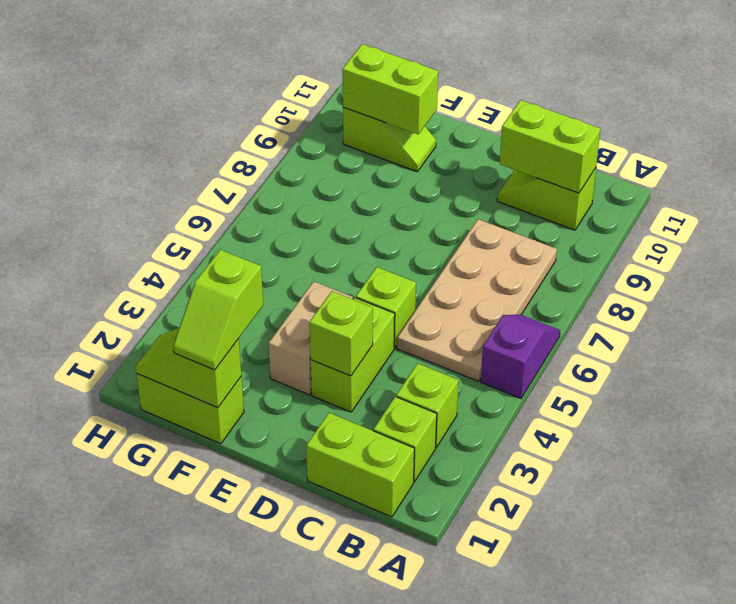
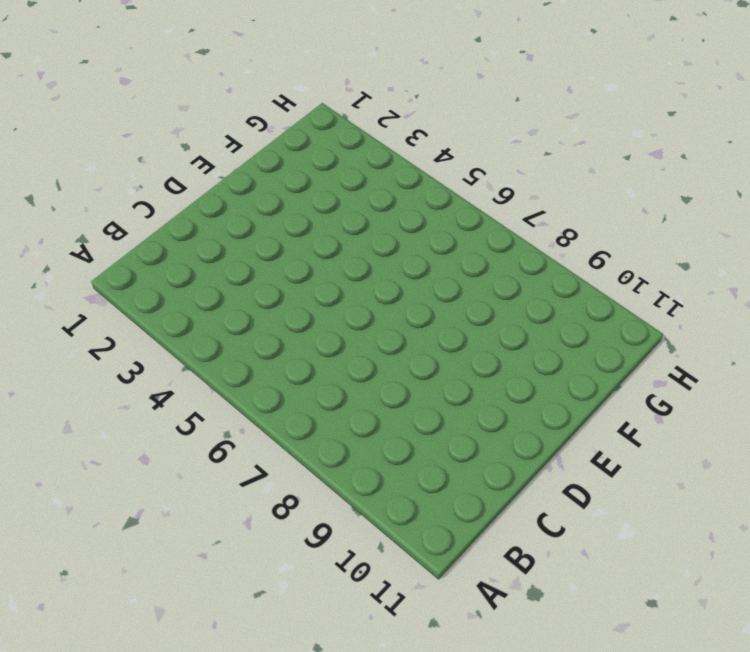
none -> purple slope A5:A6 level 1 top 5
none -> lime brick B1:C1 level 1
none -> lime brick B2 level 1

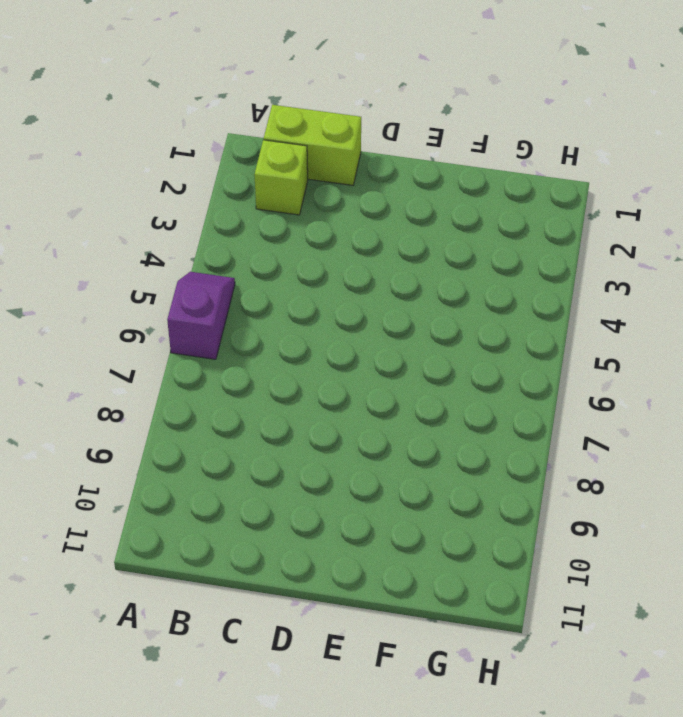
purple slope A5:A6 level 1 top 6 -> purple slope A5:A6 level 1 top 5
none -> lime brick B3 level 1
none -> tan plate B5:C8 level 1
none -> lime slope B10:C10 level 1 top B

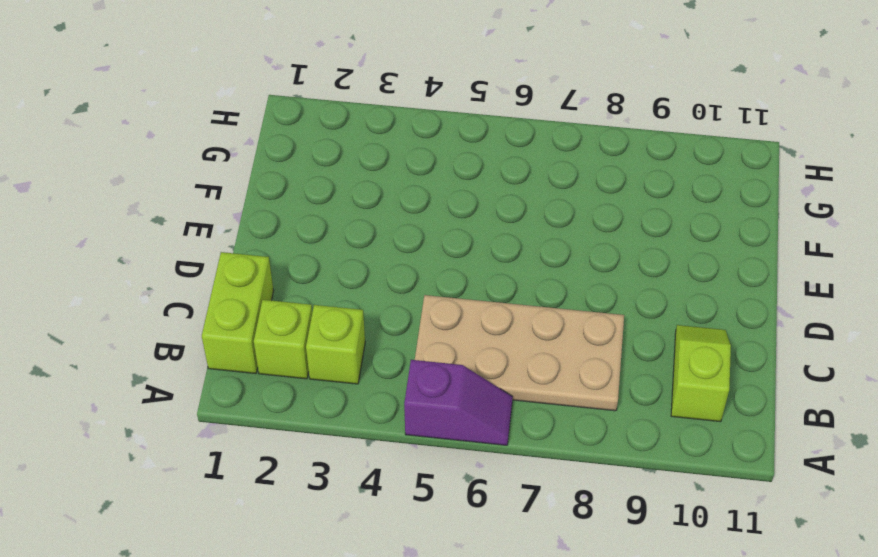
none -> lime brick D3:D4 level 1
none -> lime brick D5 level 1
none -> tan brick E3:E4 level 1

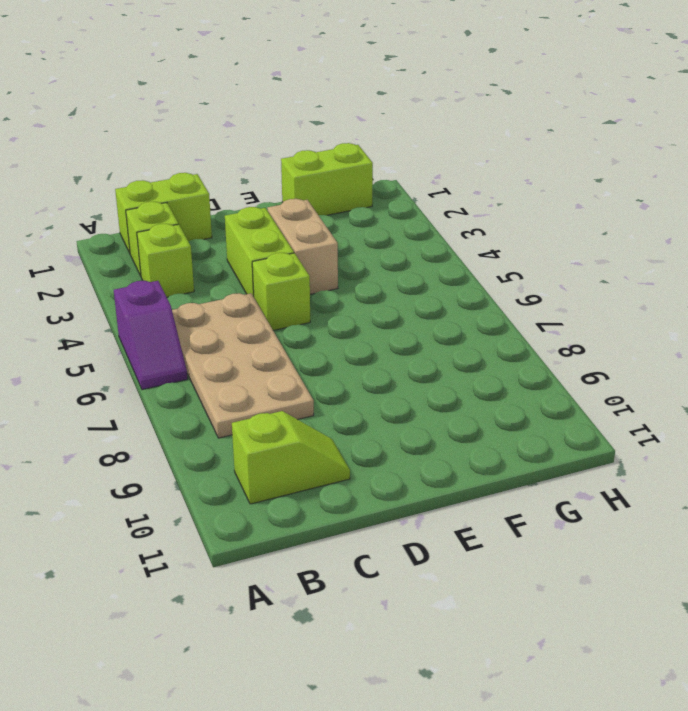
none -> lime slope F10:G10 level 1 top G
none -> lime brick B10:C10 level 2
none -> lime brick D3 level 2

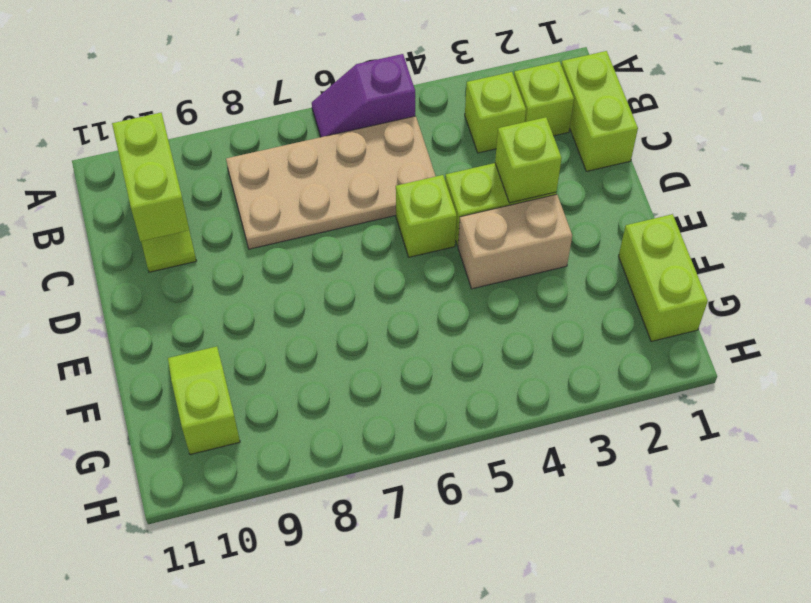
none -> lime slope F1:G1 level 2 top F
none -> lime brick F10:G10 level 2
none -> lime slope F1:F2 level 3 top 2

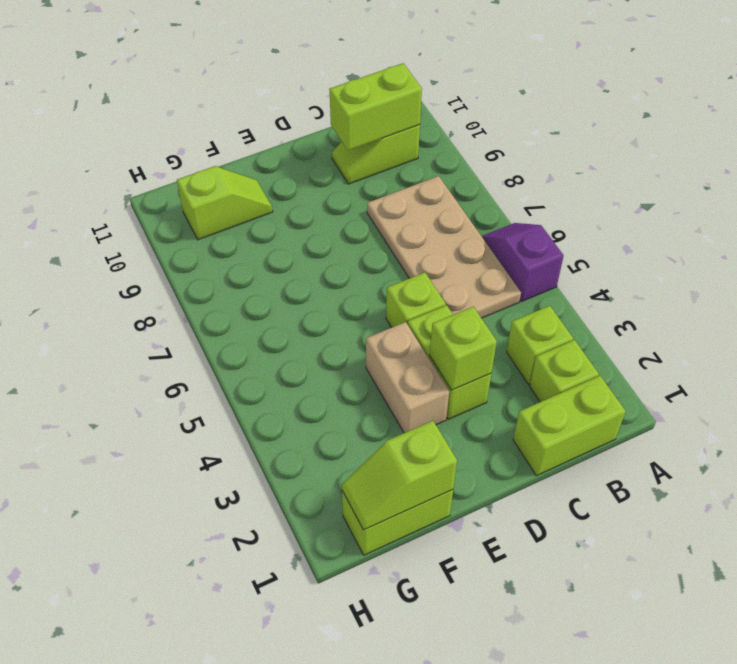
none -> lime brick F10:G10 level 2
none -> lime slope F1:F2 level 3 top 2

